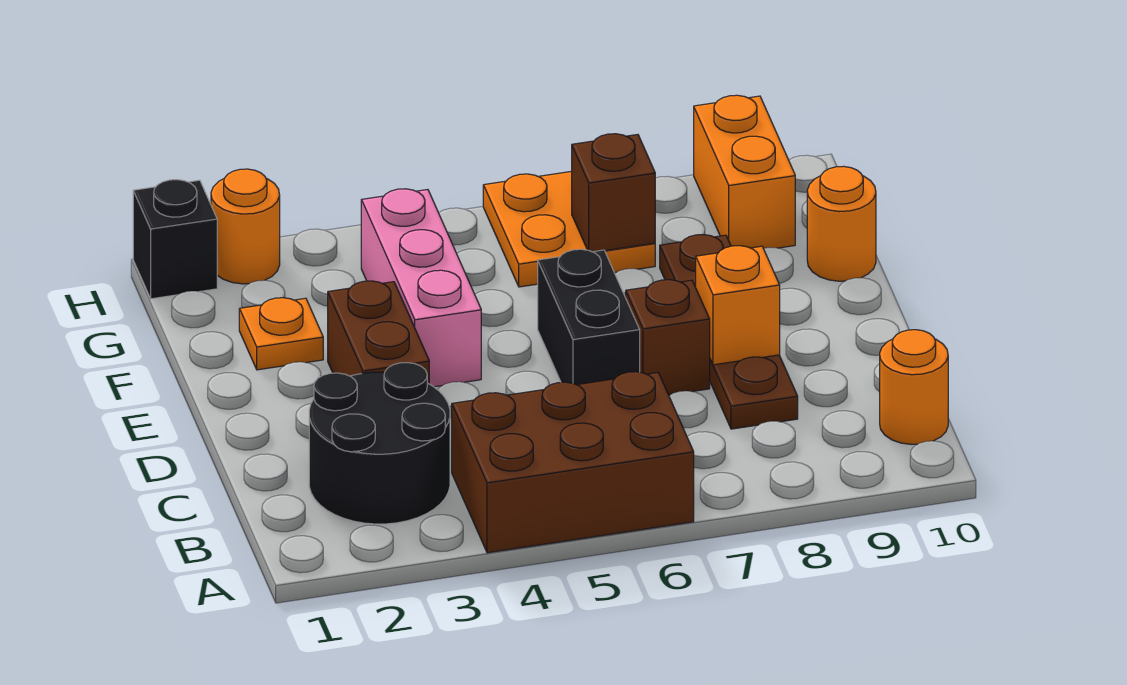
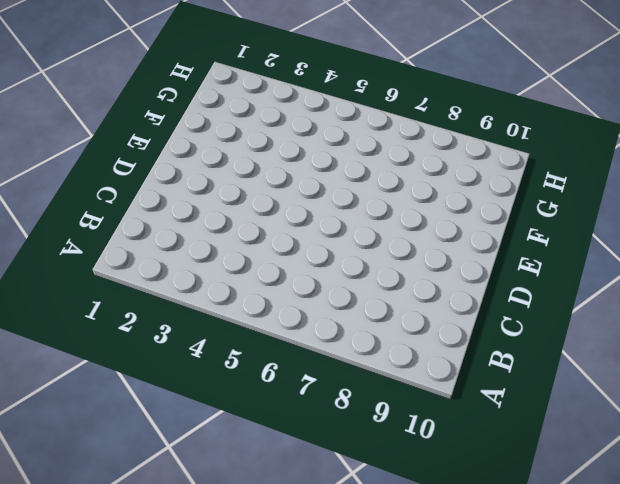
none -> brown brick A4:B6 level 1
none -> black round brick B2:C3 level 1
none -> orange round brick B10 level 1

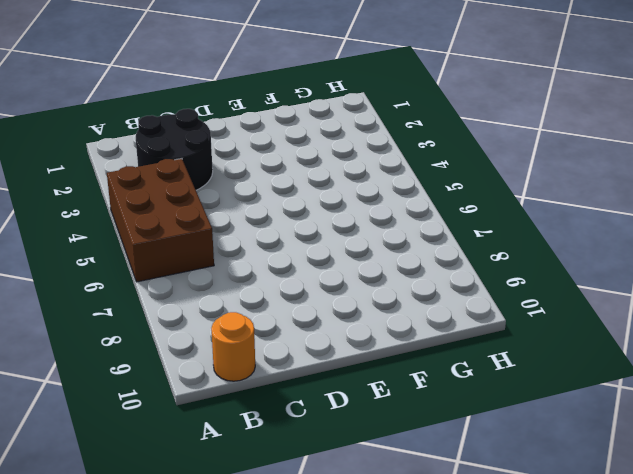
none -> brown plate C8:F8 level 1
none -> brown brick D3:E3 level 1
none -> black brick D6:E6 level 1

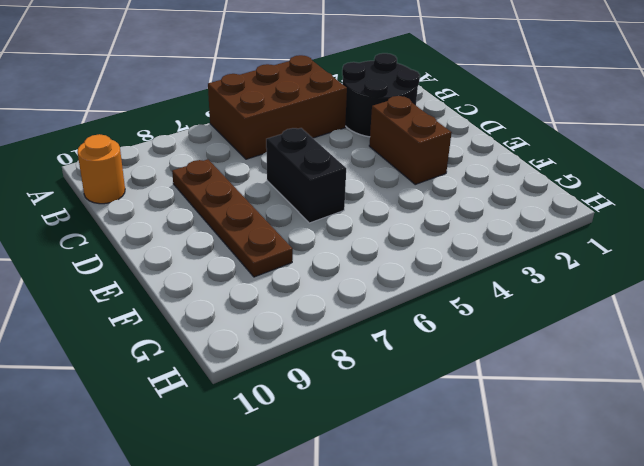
none -> brown brick D7 level 1
none -> pink brick E4:G4 level 1
none -> orange plate F2 level 1

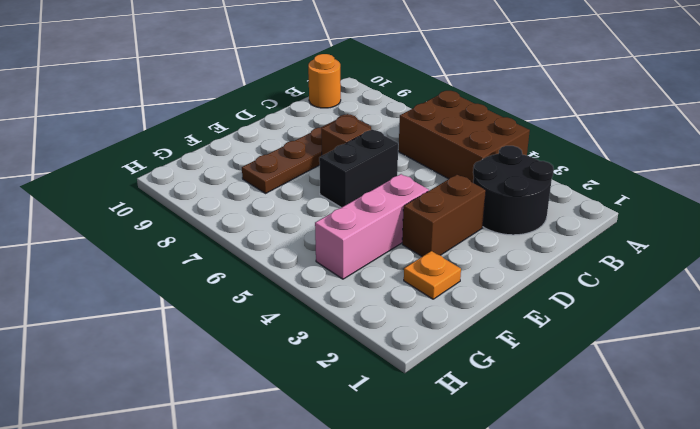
none -> orange round brick F10 level 1
none -> orange plate G6:H7 level 1
none -> orange brick G9:H9 level 1

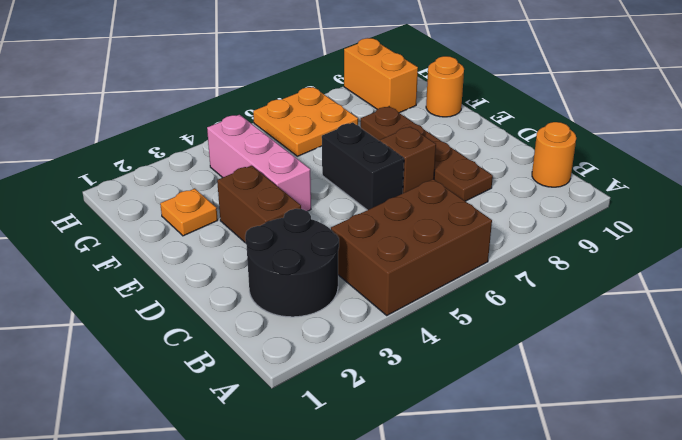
none -> black brick H1 level 1
none -> orange round brick H2 level 1
none -> orange brick D8 level 2

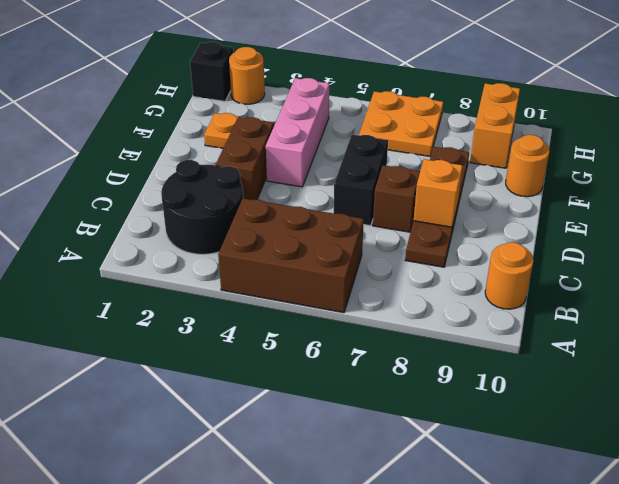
none -> brown brick G7 level 2

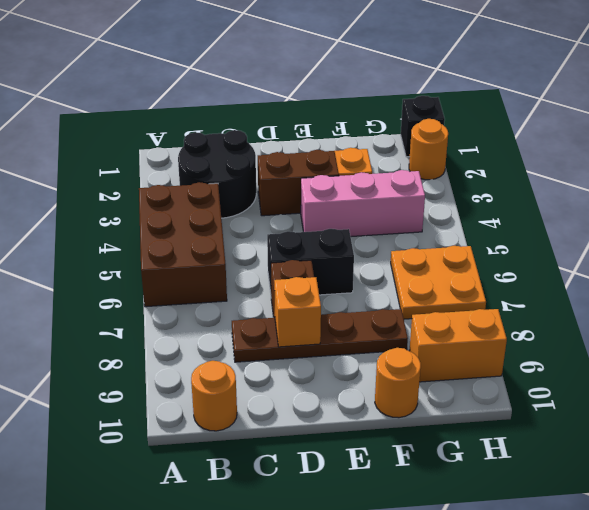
none -> brown brick G7 level 2

